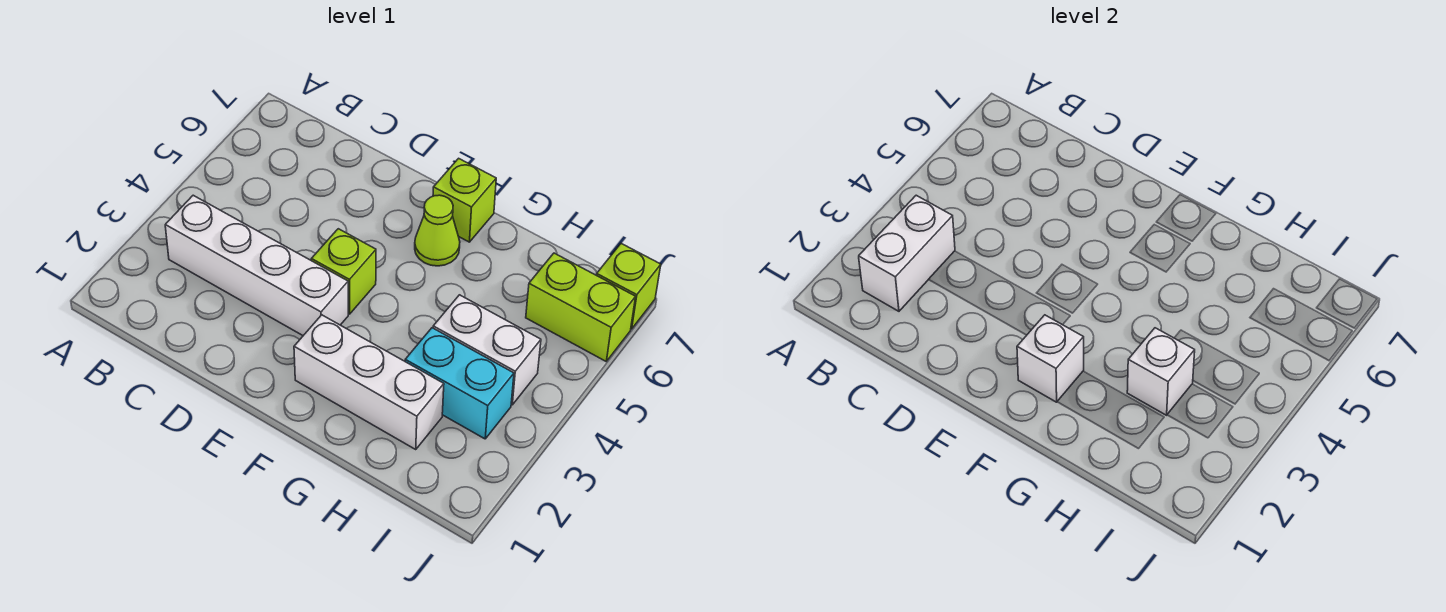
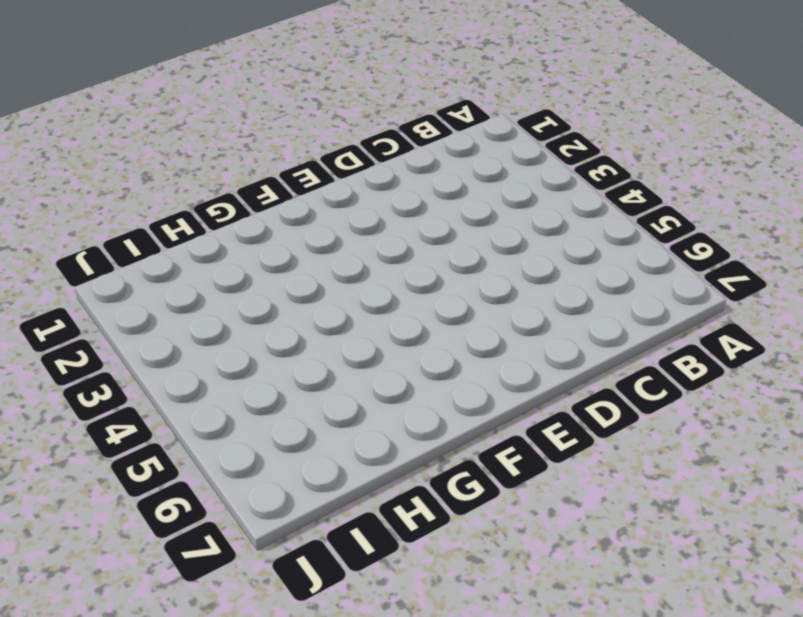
none -> white brick B3:E3 level 1
none -> lime brick E4 level 1
none -> white brick F2:H2 level 1

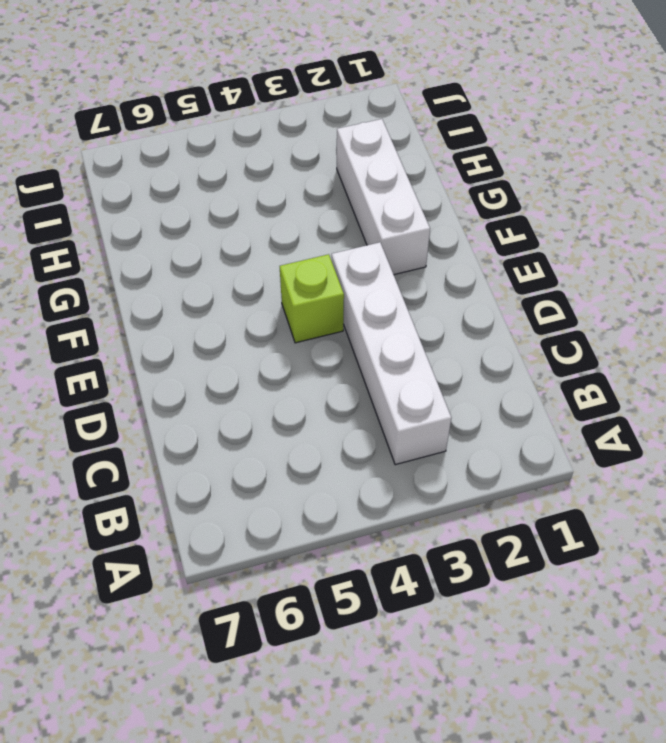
none -> lime cone F6 level 1
none -> lime brick F7 level 1
none -> cyan brick H3:I3 level 1

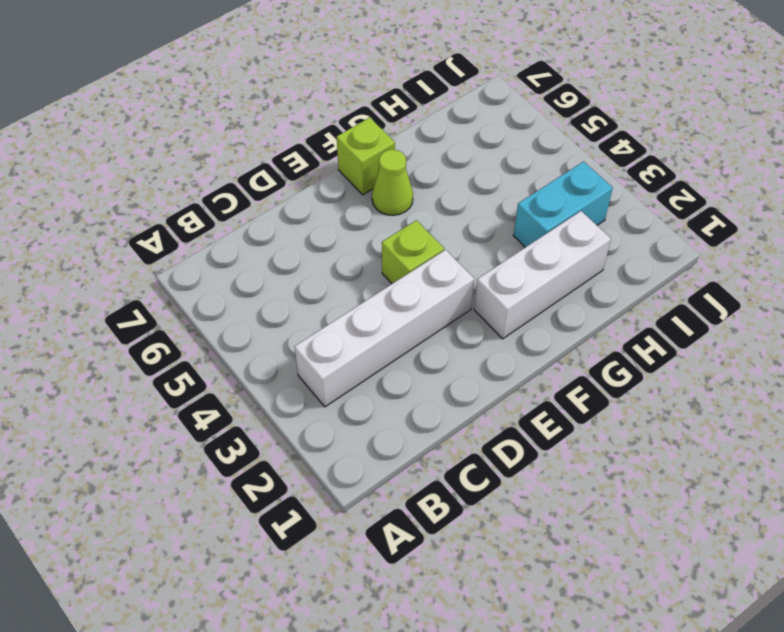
none -> white brick H4:I4 level 1
none -> lime brick I6:J6 level 1
none -> lime brick J7 level 1

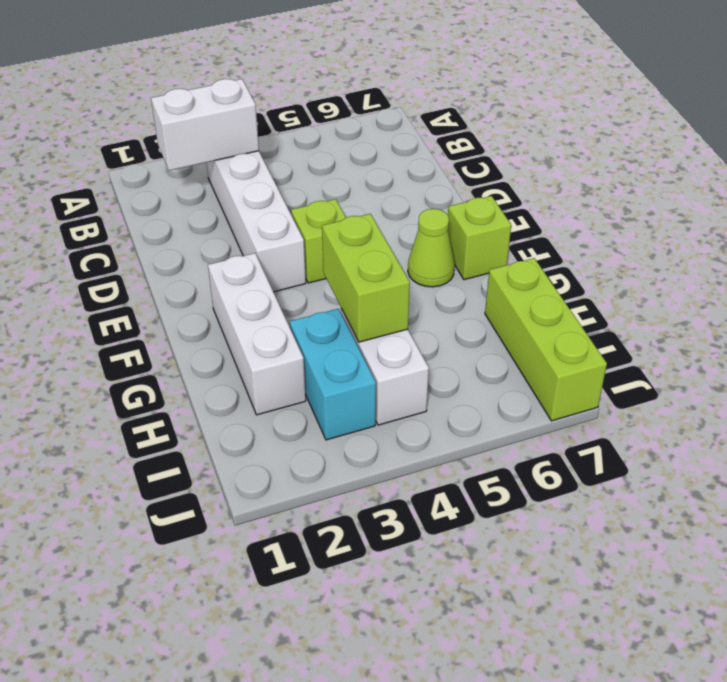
lime brick G4:H4 level 2 -> lime brick I6:J6 level 1
lime brick H7:J7 level 1 -> lime brick J7 level 1
none -> white brick F2 level 2
none -> white brick H3 level 2

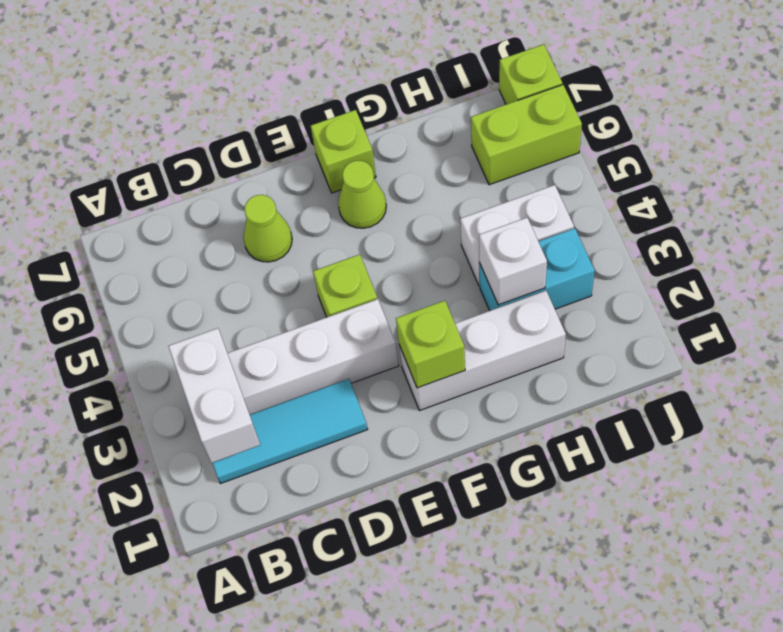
cyan tile B2:D2 level 1 -> none
lime cone D6 level 1 -> none
lime brick F2 level 2 -> white brick F2 level 2

